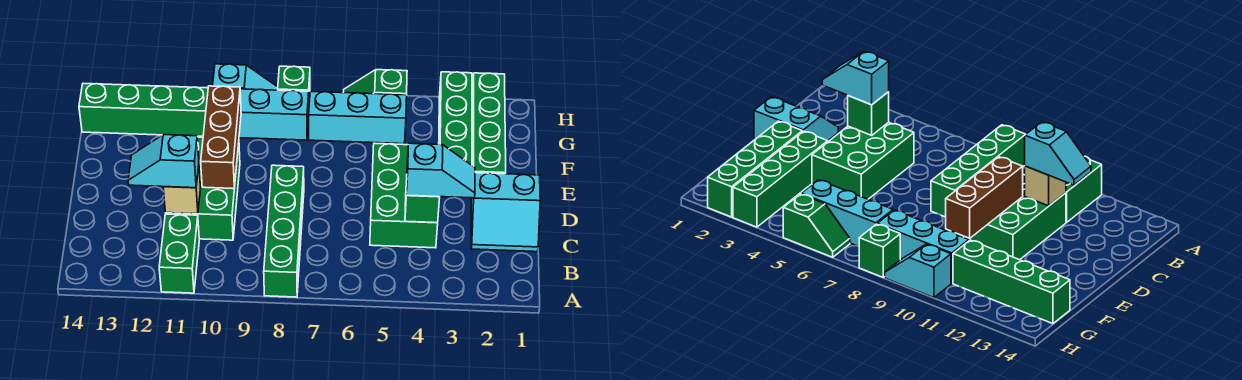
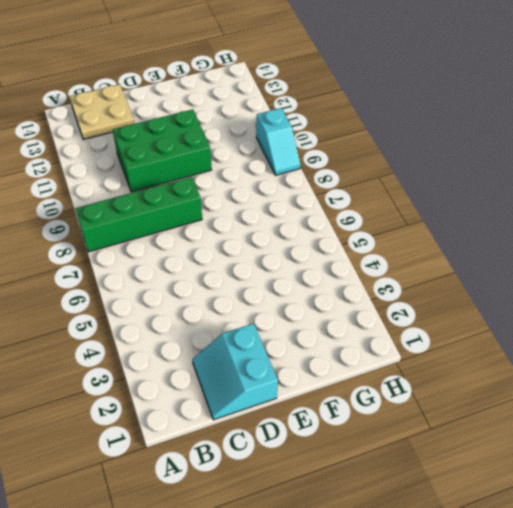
tan plate B13:C14 level 1 -> none
none -> green brick A11:B11 level 1
none -> green brick C4:E5 level 1
none -> green brick E2:H2 level 1

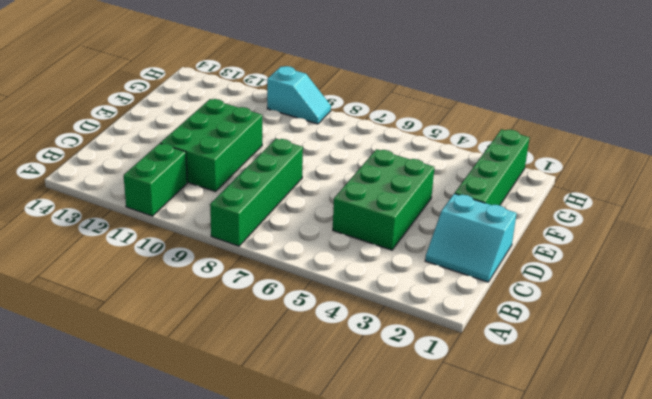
none -> green brick E3:H3 level 1
none -> cyan brick G5:G7 level 1
none -> cyan brick G8:G10 level 1

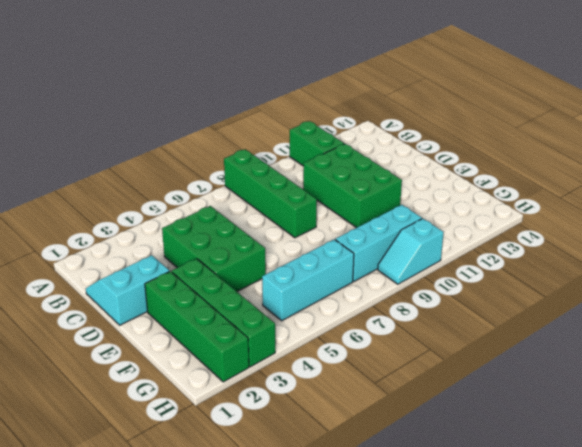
none -> green brick G11:G14 level 1
none -> green slope H5:H6 level 1 top 5
none -> green brick H8 level 1

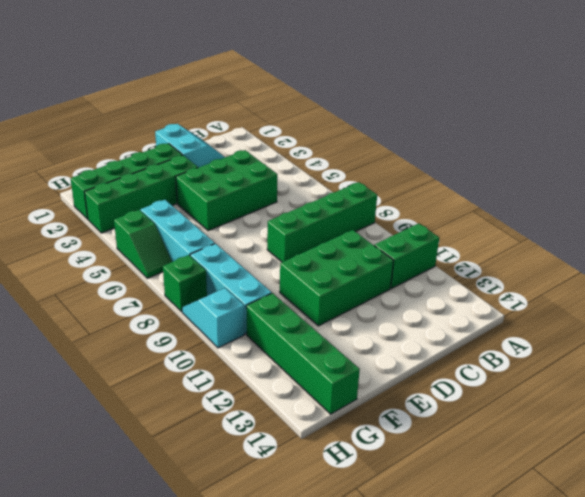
none -> green brick C4 level 2
none -> tan brick C11 level 2
none -> brown brick D10:F10 level 2

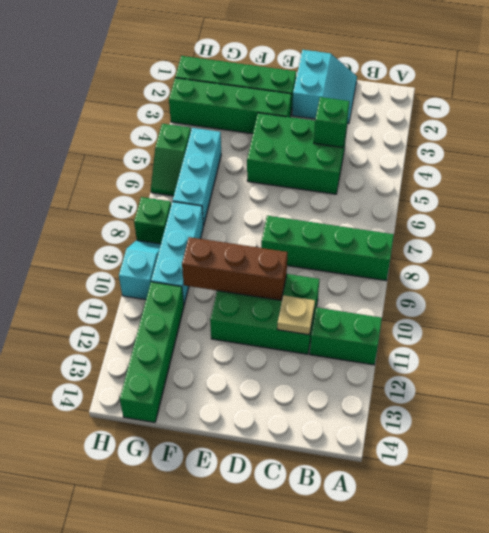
tan plate C11 level 2 -> tan brick C11 level 2
none -> cyan slope C3:C4 level 3 top 4
none -> cyan slope C11:C12 level 3 top 11

